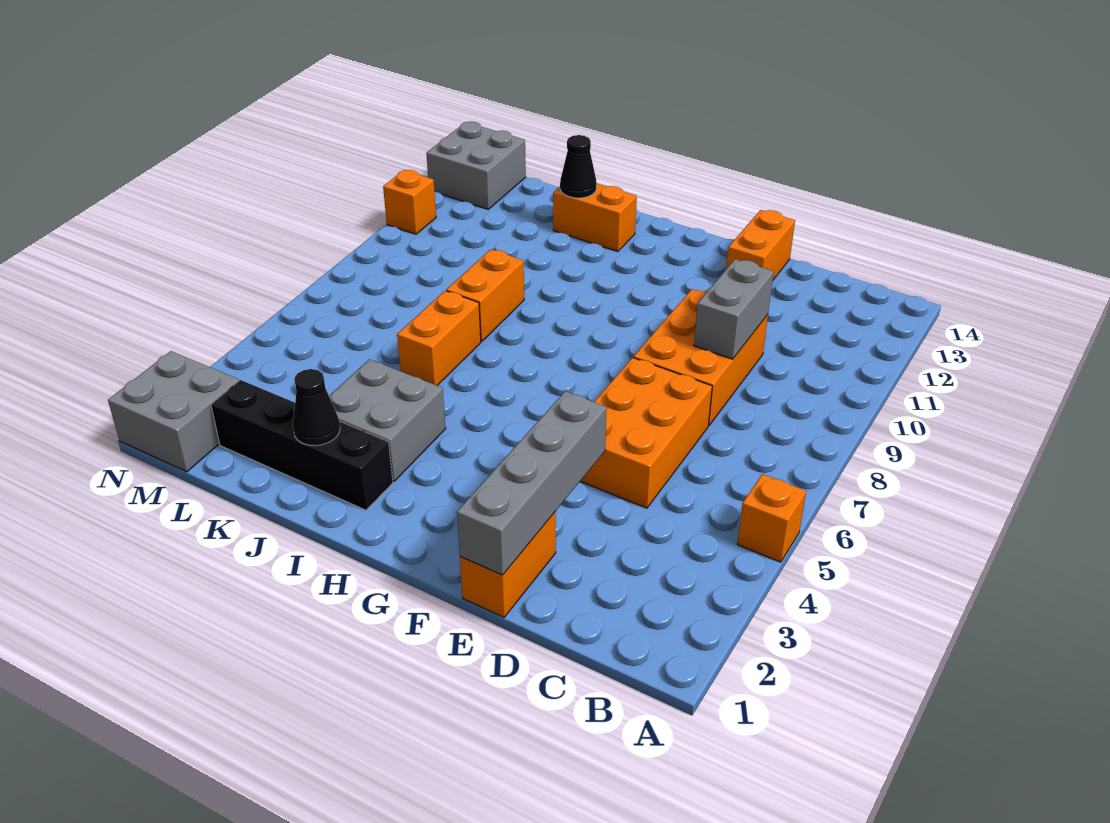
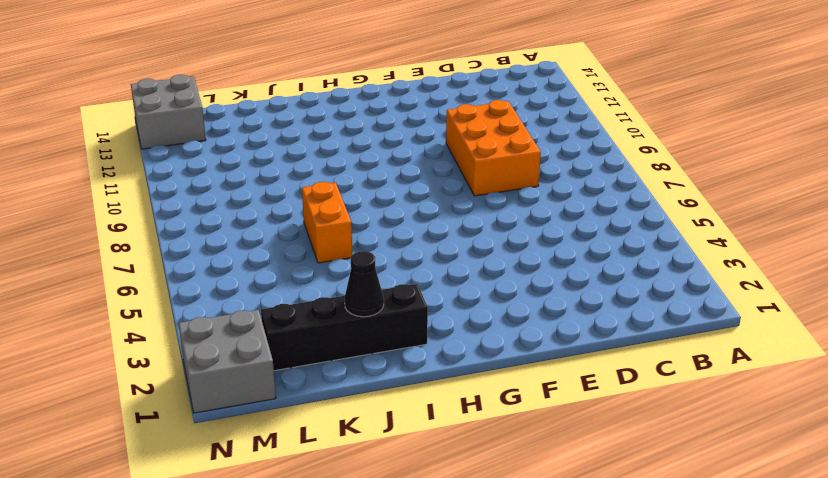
none -> orange brick A5 level 1
none -> orange brick D5:E7 level 1
none -> orange brick E1:E2 level 1

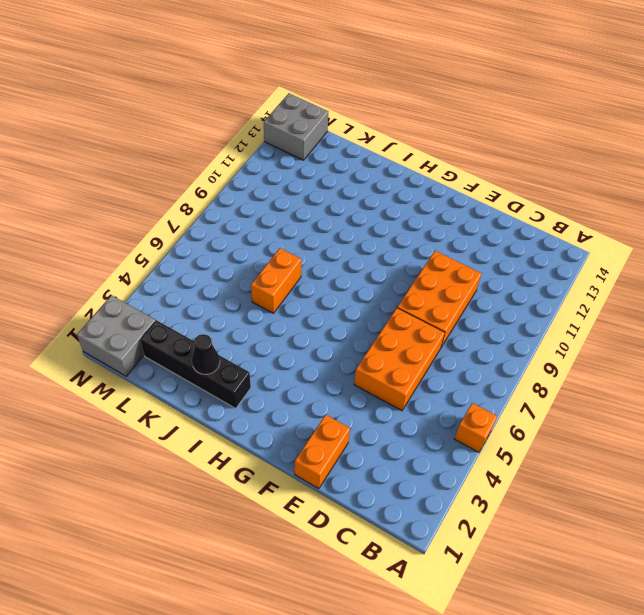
none -> orange brick E13:E14 level 1
none -> grey brick I3:J4 level 1
none -> orange brick I13:J13 level 1

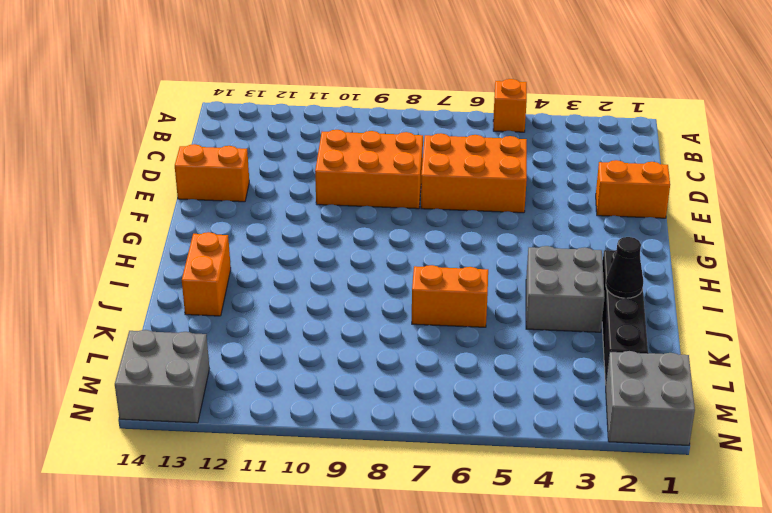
none -> orange brick J8:J9 level 1
none -> orange brick N11 level 1
none -> grey brick D9:D10 level 2

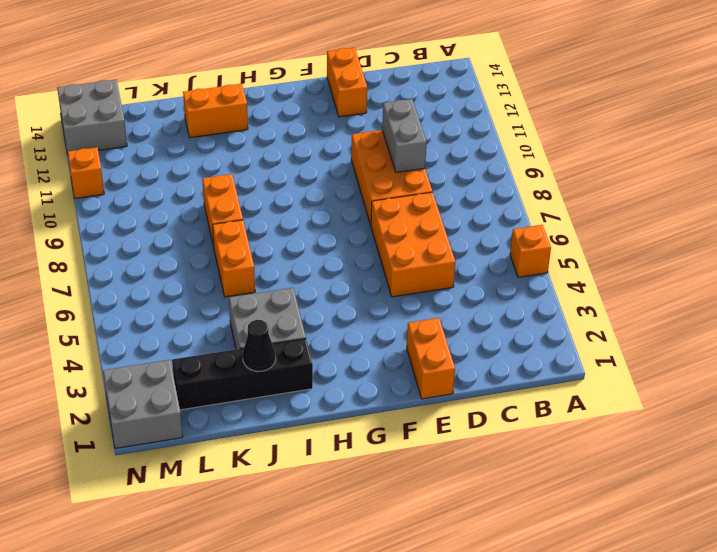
none -> grey brick E1:E4 level 2
none -> black cone J13 level 2

